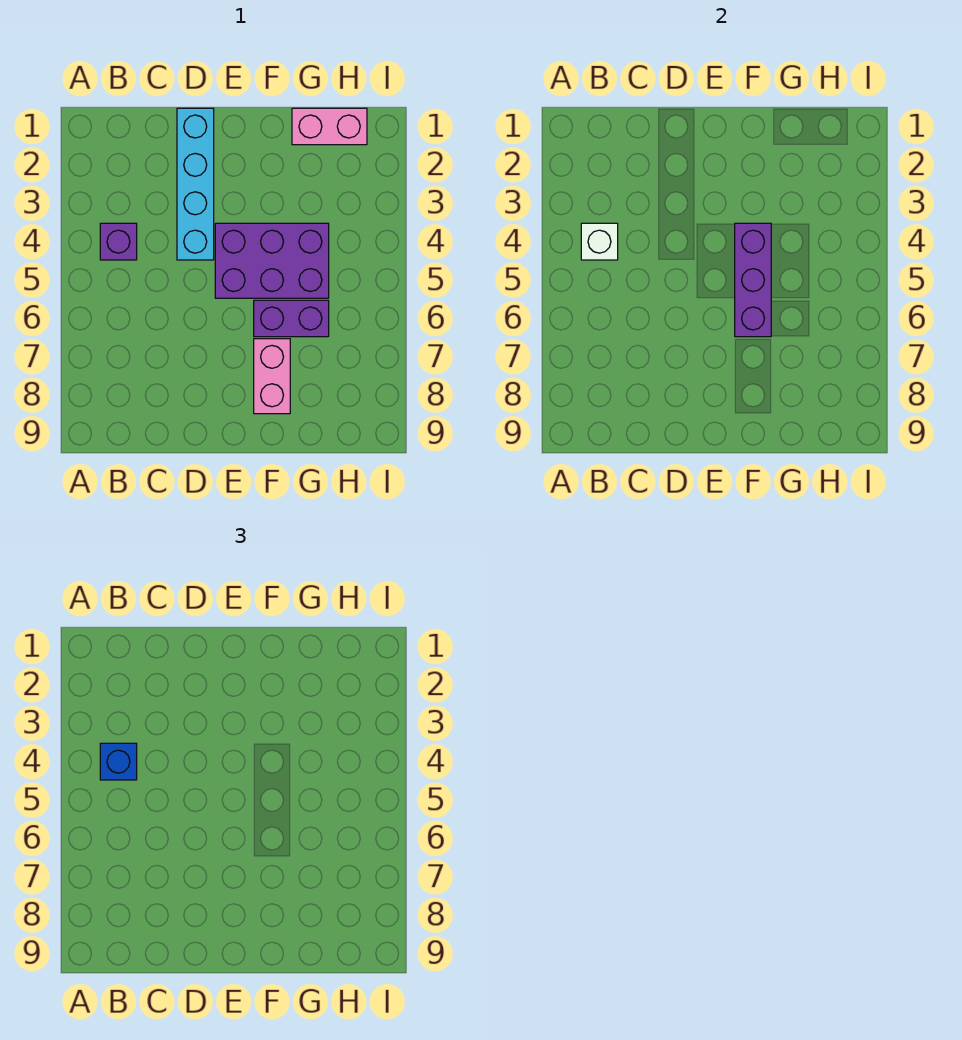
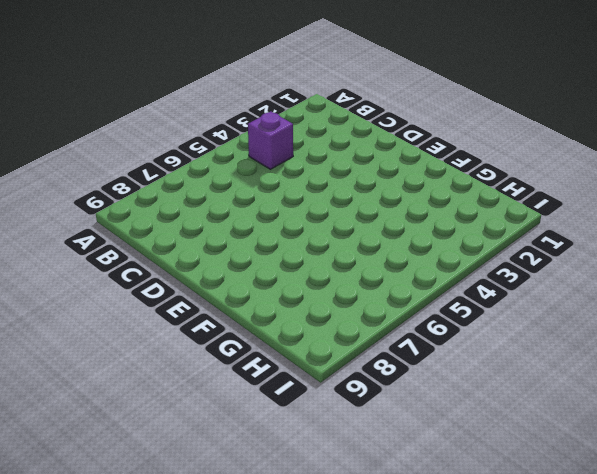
none -> cyan brick D1:D4 level 1
none -> purple brick E4:G5 level 1

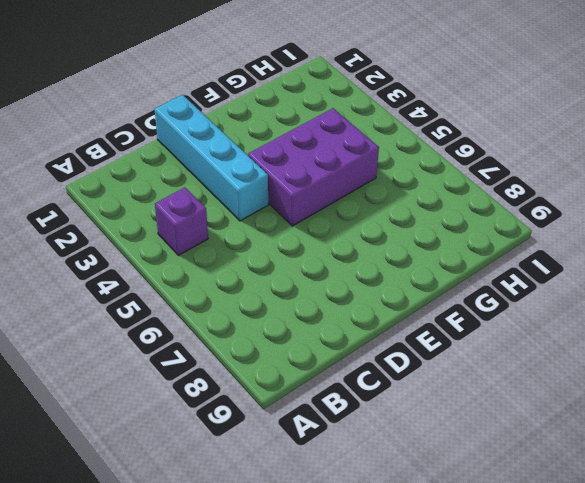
none -> purple brick F6:G6 level 1
none -> pink brick F7:F8 level 1

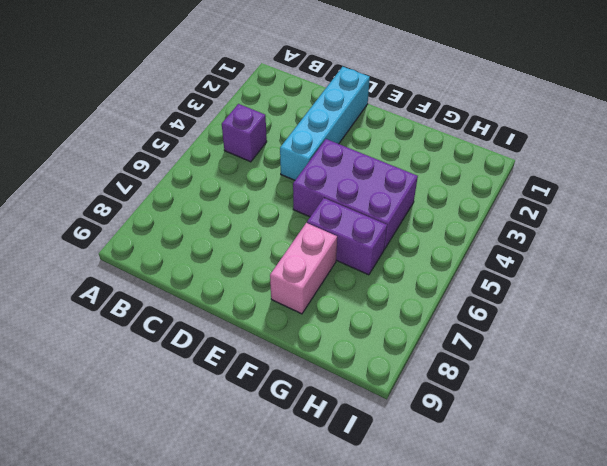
none -> pink brick G1:H1 level 1
none -> white brick B4 level 2

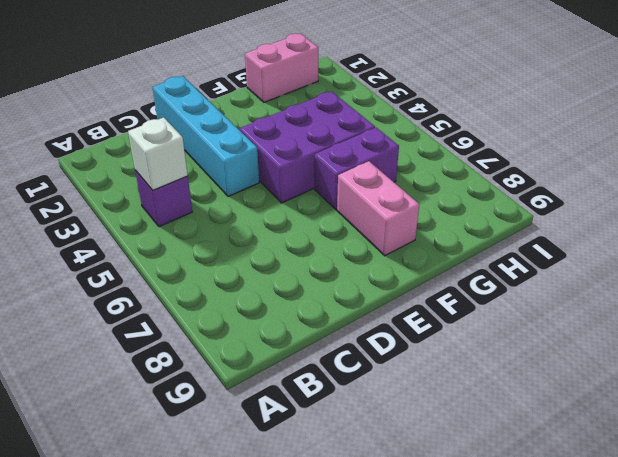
none -> purple brick F4:F6 level 2
none -> blue brick B4 level 3

